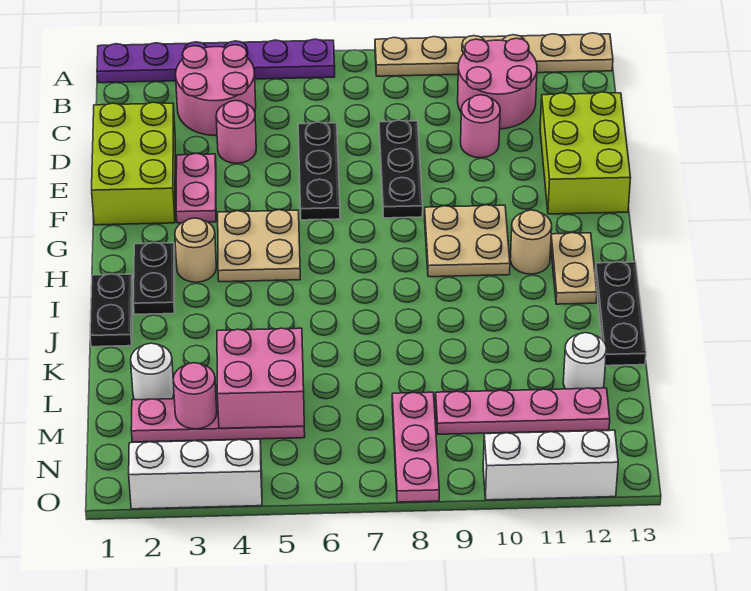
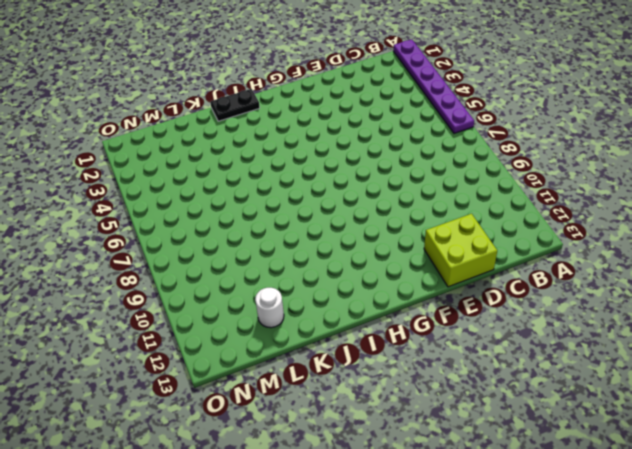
lime brick D12:E13 level 1 -> lime brick D12:F13 level 1
none -> tan plate A8:A13 level 1
none -> pink round brick B3:C4 level 1
none -> pink round brick B10:C11 level 1

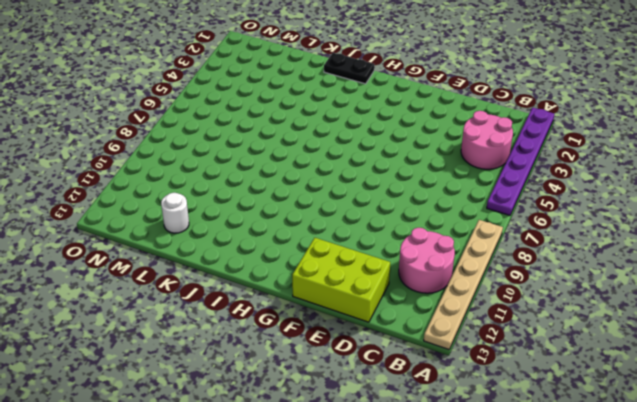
none -> lime brick D1:F2 level 1
none -> pink round brick D4 level 1
none -> black plate D6:F6 level 1

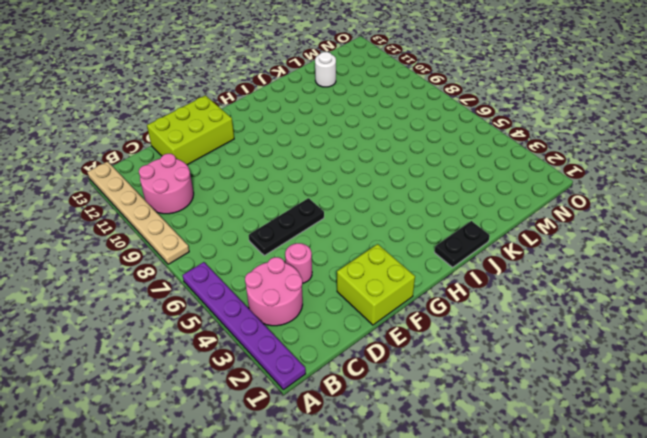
lime brick E1:F2 level 1 -> lime brick D1:F2 level 1
none -> black plate D8:F8 level 1
none -> pink round brick D10 level 1
none -> pink plate E3:F3 level 1

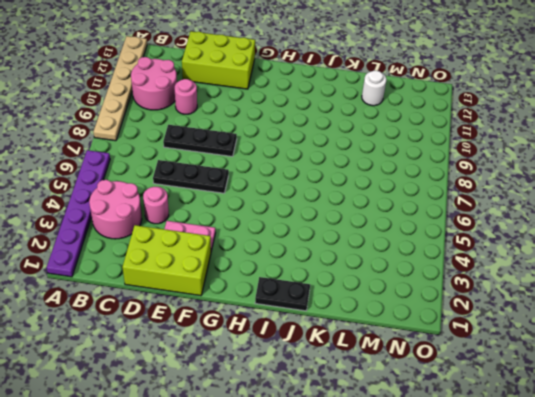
none -> tan plate G4:H5 level 1
none -> tan plate G9:H10 level 1
none -> black plate H2:I2 level 1

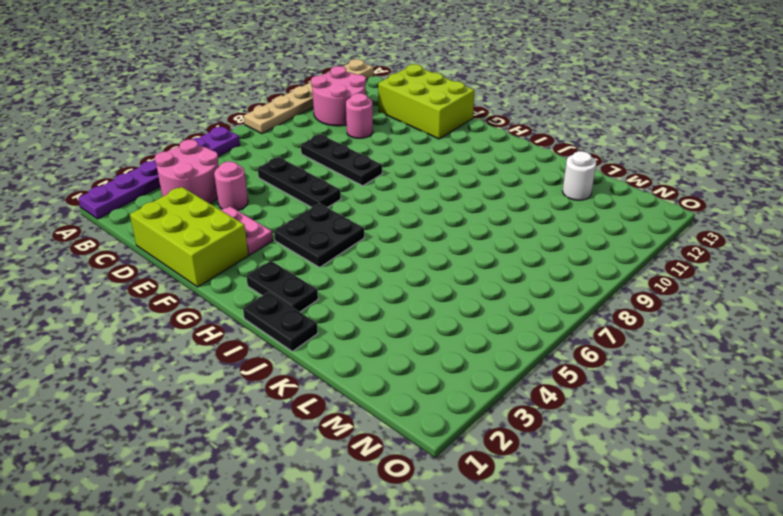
black plate G4:H5 level 1 -> tan plate G4:H5 level 1
none -> tan plate G9:H10 level 1
none -> tan round brick H3 level 1
none -> tan round brick H11 level 1

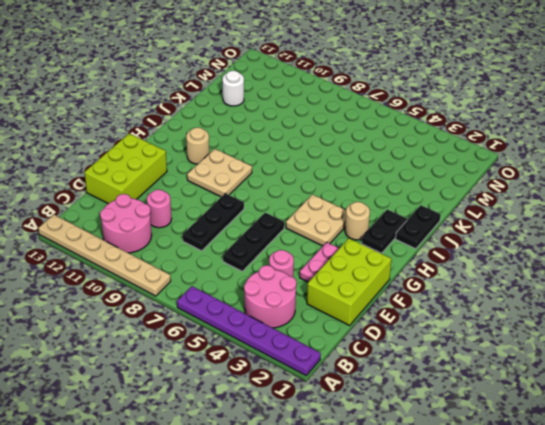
none -> tan plate H12:I12 level 1
none -> black plate I13:K13 level 1
none -> white round brick L2 level 1

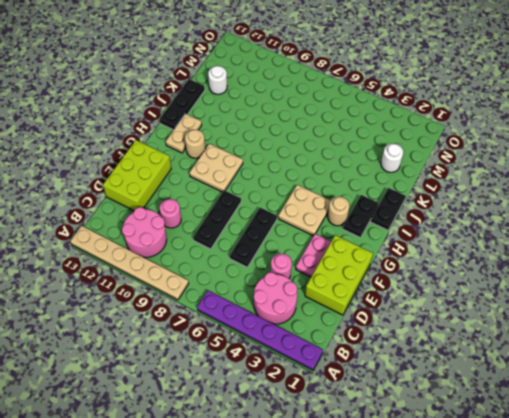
none -> pink plate M2:M5 level 1
none -> pink plate M8:O8 level 1
none -> pink plate M9:M12 level 1

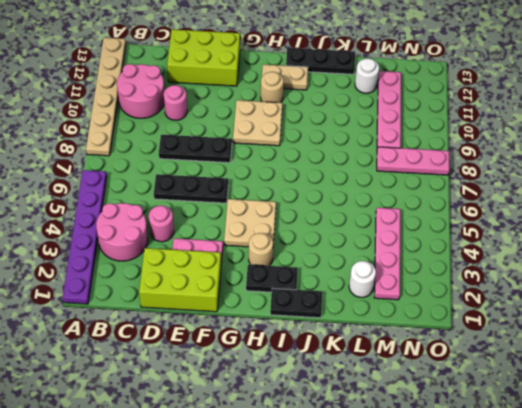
none -> white brick O2:O4 level 1
none -> white brick O10:O12 level 1
none -> pink brick L4:M5 level 2

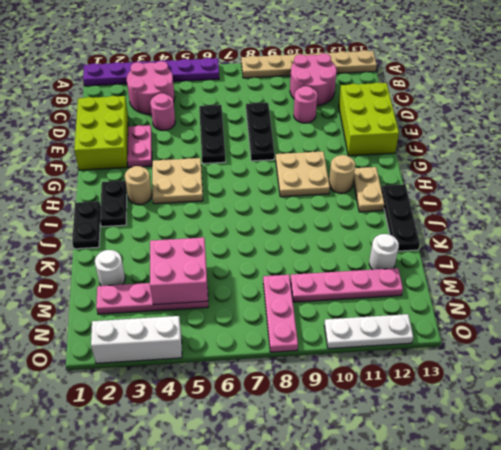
white plate O10:O12 level 1 -> white brick O10:O12 level 1
none -> pink round brick M3 level 2

